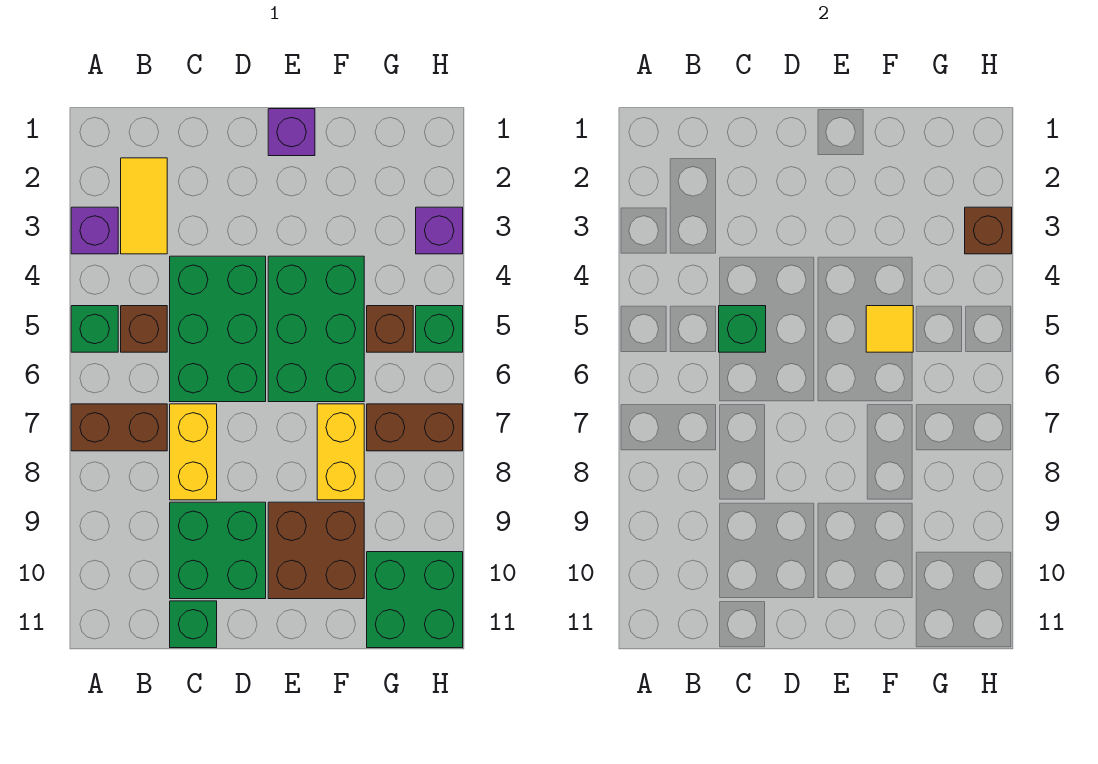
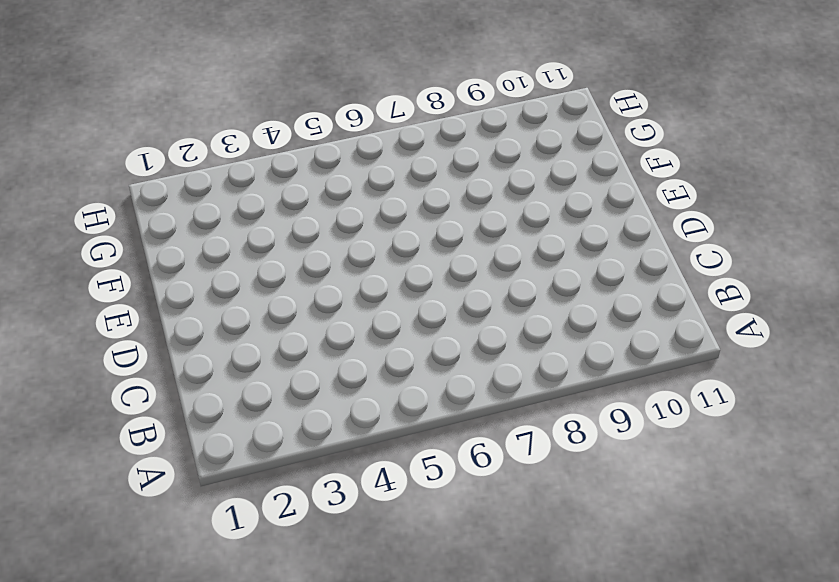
none -> purple brick A3 level 1
none -> green brick A5 level 1
none -> brown brick A7:B7 level 1

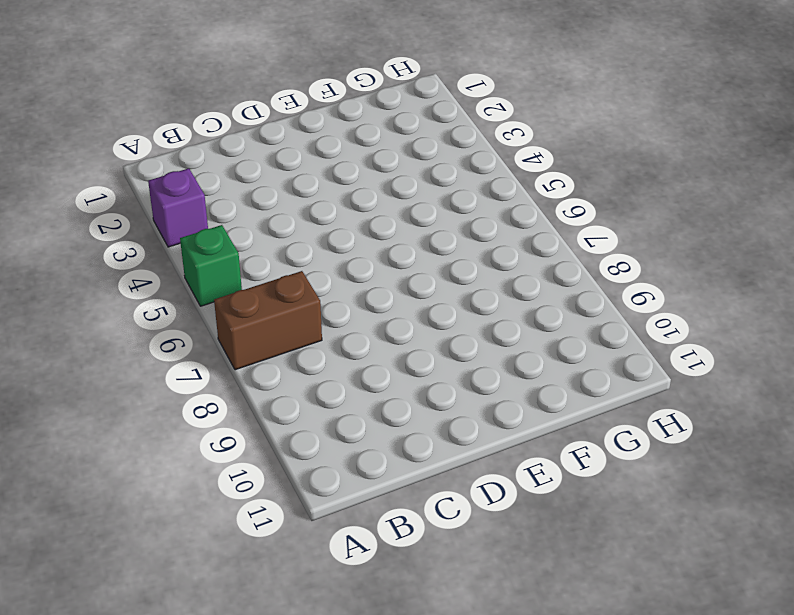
none -> yellow tile B2:B3 level 1
none -> brown brick B5 level 1
none -> green brick C4:D6 level 1

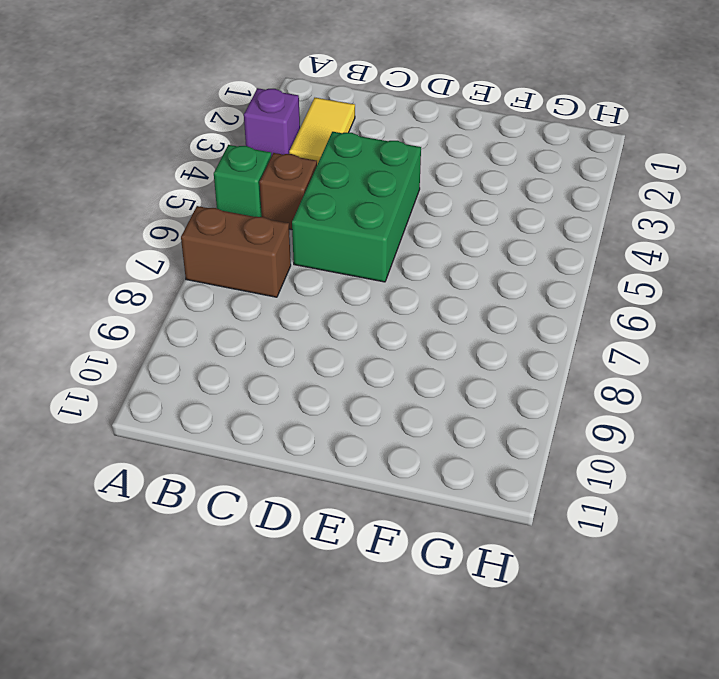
none -> yellow brick C7:C8 level 1
none -> green brick C9:D10 level 1
none -> green brick C11 level 1

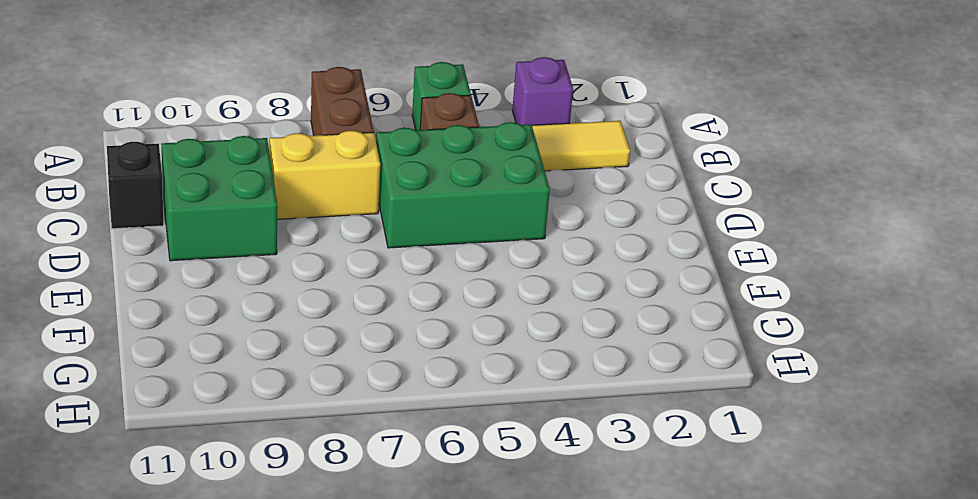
black brick C11 level 1 -> green brick C11 level 1
none -> purple brick E1 level 1
none -> green brick E4:F6 level 1
none -> brown brick E9:F10 level 1

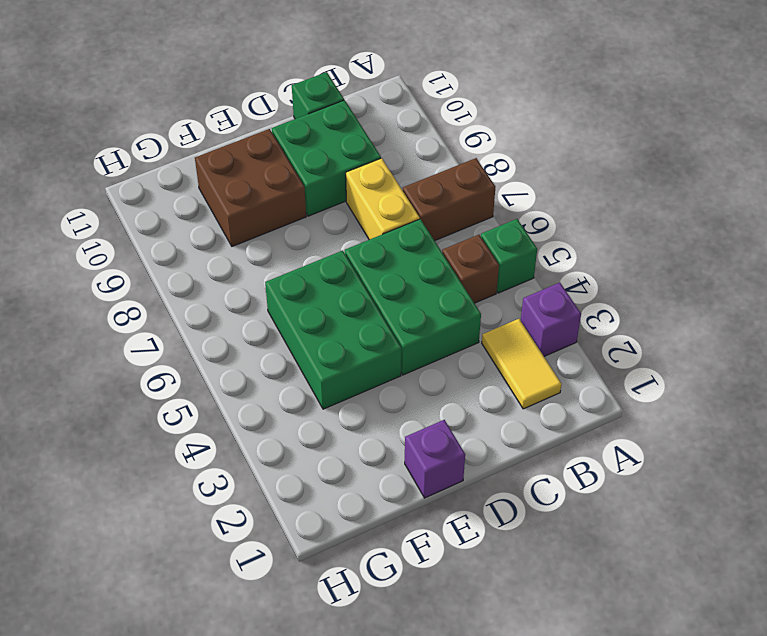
none -> yellow brick F7:F8 level 1
none -> brown brick G5 level 1
none -> brown brick G7:H7 level 1

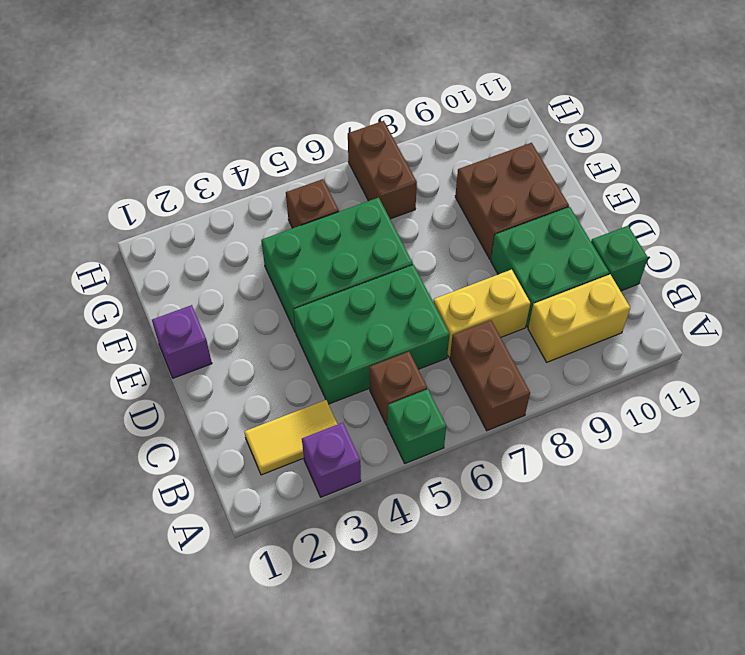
yellow brick B9:B10 level 1 -> yellow brick F7:F8 level 1
none -> green brick G10:H11 level 1
none -> purple brick H3 level 1
none -> green brick H5 level 1

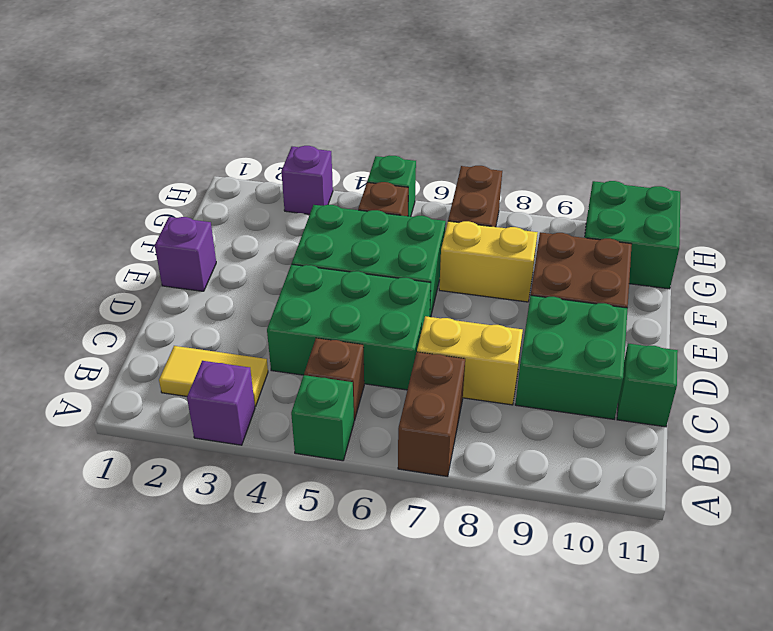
none -> green brick C5 level 2
none -> yellow tile F5 level 2
none -> brown brick H3 level 2

